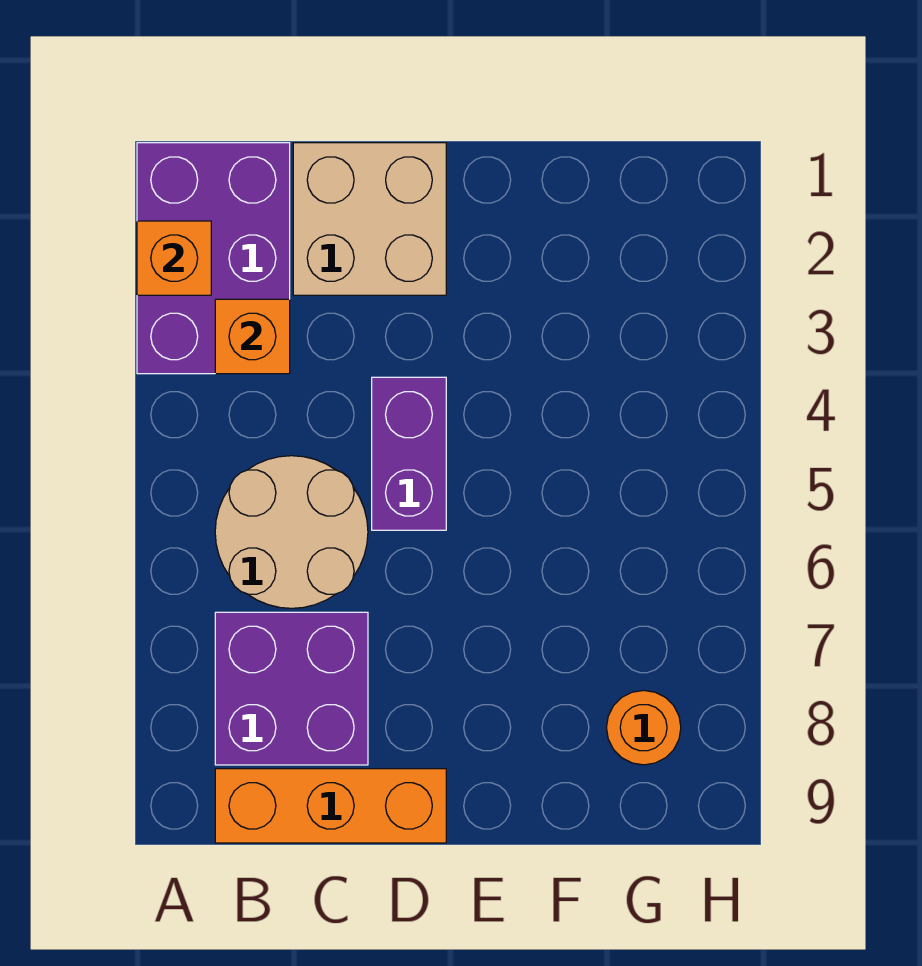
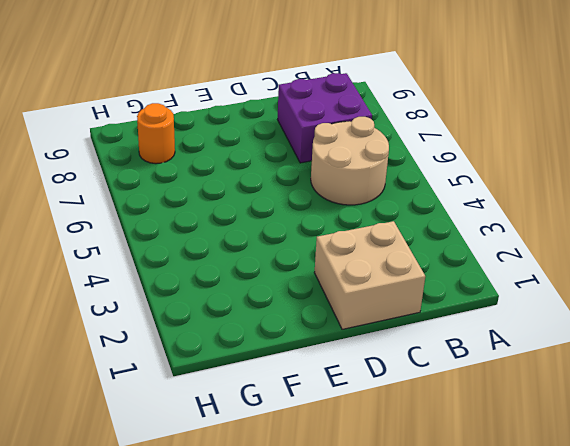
none -> purple brick A1:B3 level 1
none -> orange brick B9:D9 level 1

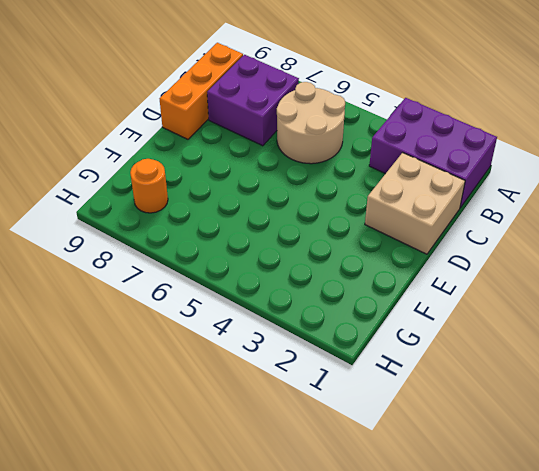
none -> purple brick D4:D5 level 1
none -> orange brick A2 level 2

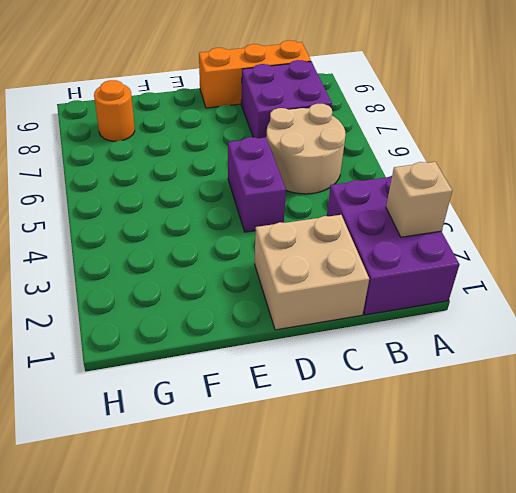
tan brick A2 level 2 -> orange brick A2 level 2
none -> orange brick B3 level 2

